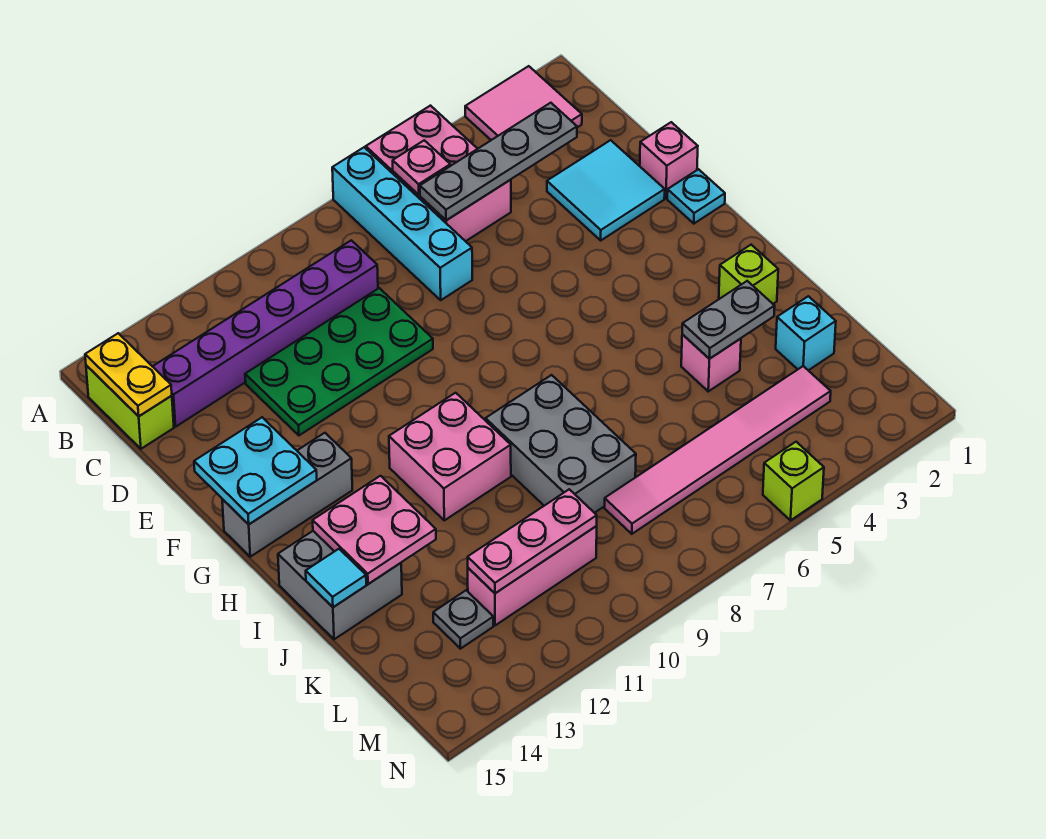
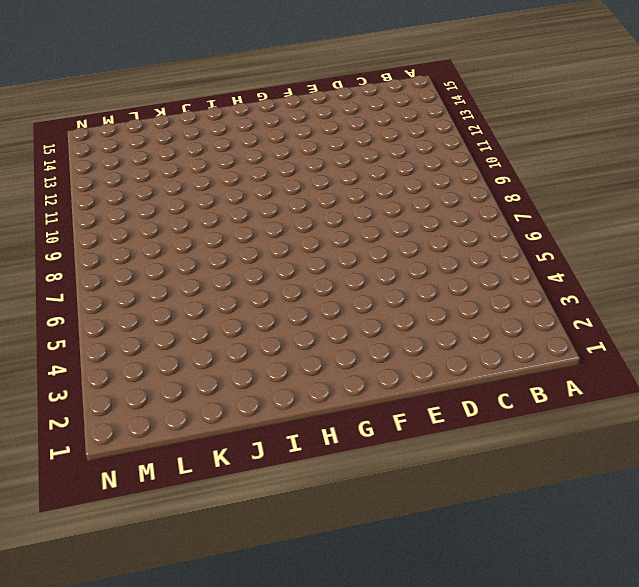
none -> pink tile A2:B3 level 1
none -> pink brick A5:C6 level 1
none -> cyan brick A7:D7 level 1

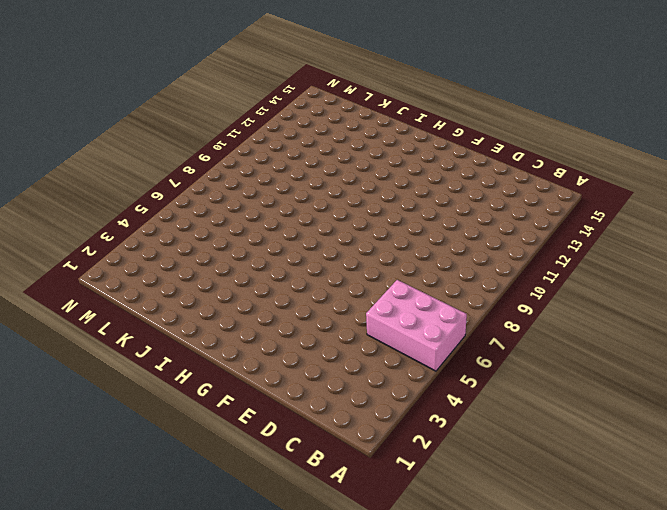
none -> pink tile A2:B3 level 1
none -> cyan brick A7:D7 level 1
none -> lime brick B15:C15 level 1

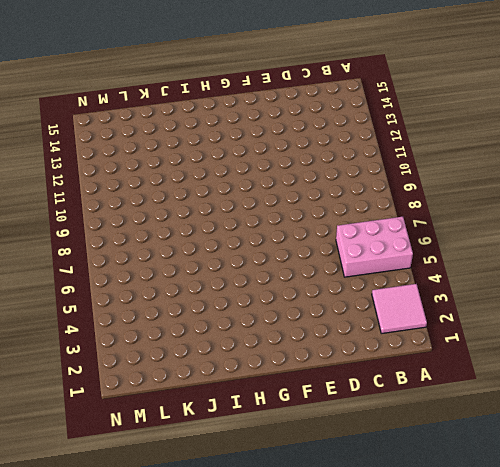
none -> cyan brick A7:D7 level 1
none -> lime brick B15:C15 level 1
none -> purple brick C9:C14 level 1

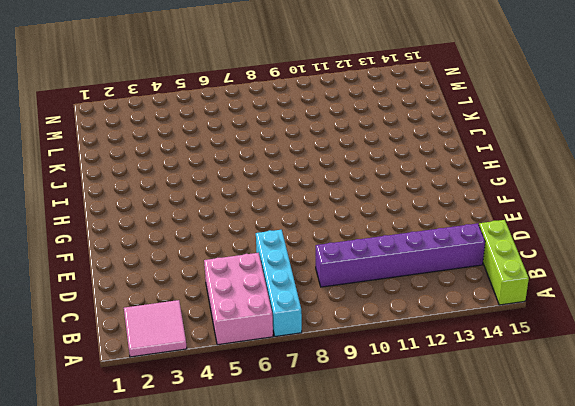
lime brick A15:C15 level 1 -> lime brick B15:C15 level 1
none -> cyan tile D2:E3 level 1
none -> green plate D9:E12 level 1
none -> pink brick E1 level 1

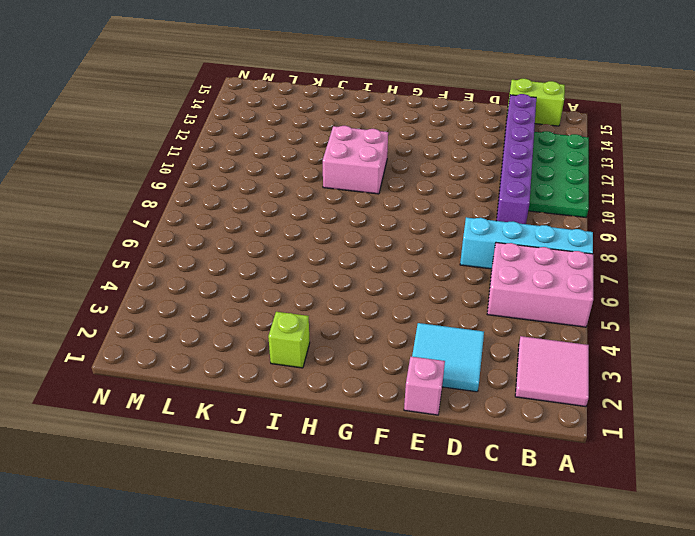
green plate A10:B13 level 1 -> green plate D9:E12 level 1
none -> cyan plate F1 level 1
none -> grey brick G13:G15 level 1
none -> grey brick I8:K9 level 1

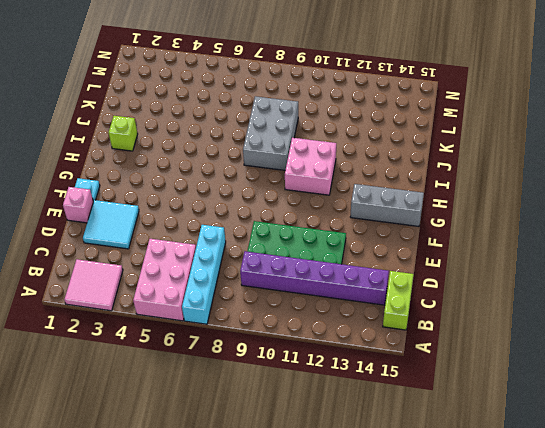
none -> grey brick I14:J15 level 1
none -> pink brick J4 level 1
none -> cyan brick K2 level 1

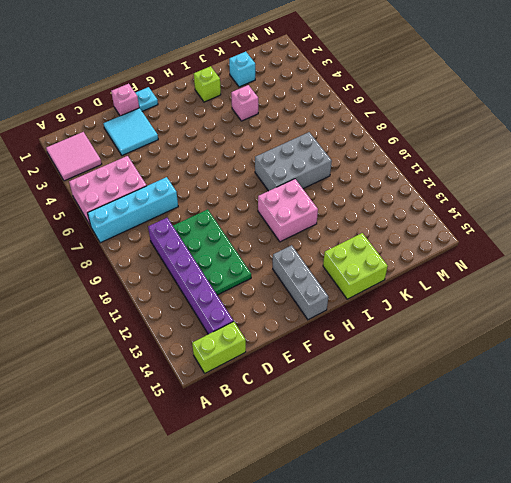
lime brick I14:J15 level 1 -> grey brick I14:J15 level 1
none -> pink tile L3:L8 level 1
none -> pink brick L10:L12 level 1
none -> grey plate L13 level 1

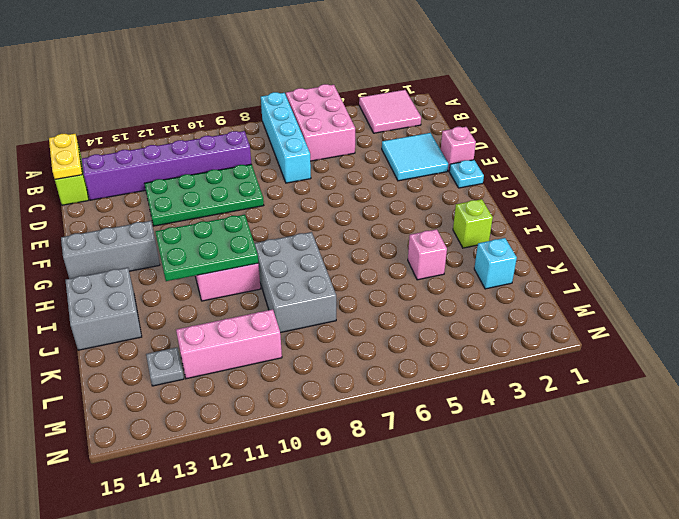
green plate H10:I12 level 2 -> none
none -> pink tile L3:L8 level 1
none -> lime brick N5 level 1
none -> pink plate B6 level 2

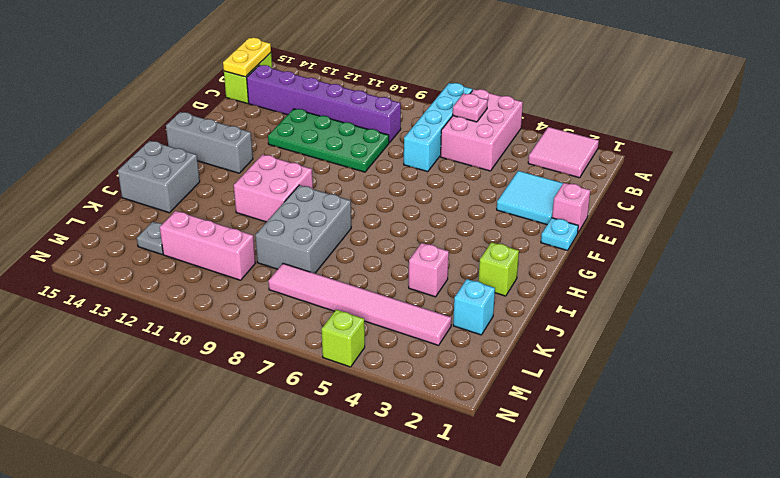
none -> grey plate C3:C6 level 2
none -> cyan plate F14:G15 level 2
none -> pink plate I13:J14 level 2

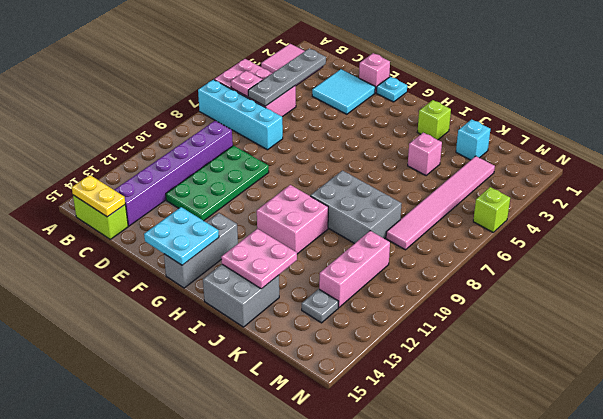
none -> grey plate J3:J4 level 2
none -> cyan tile J15 level 2
none -> pink plate L10:L12 level 2

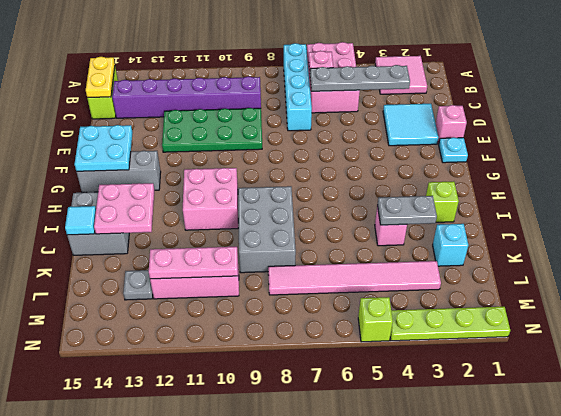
lime plate N1:N4 level 1 -> none

